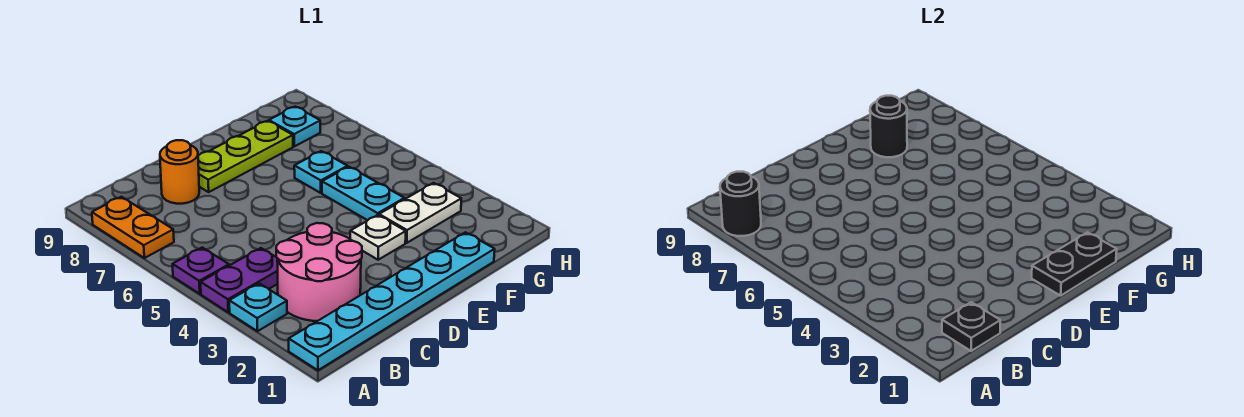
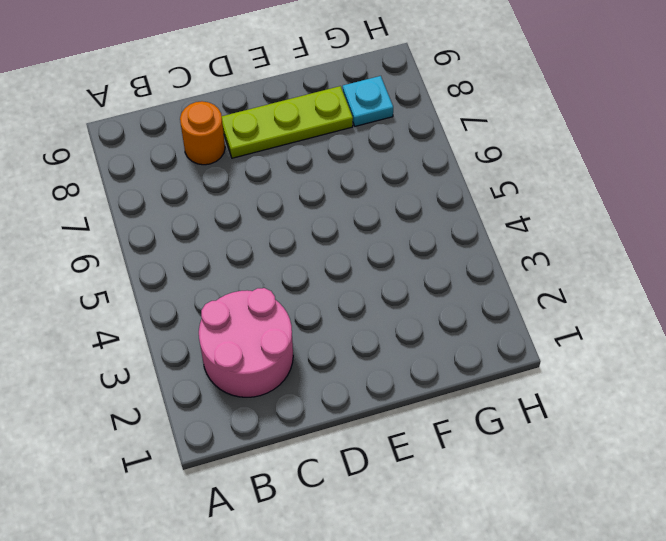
none -> cyan plate A1:F1 level 1
none -> cyan plate A3 level 1
none -> purple plate A4:B4 level 1

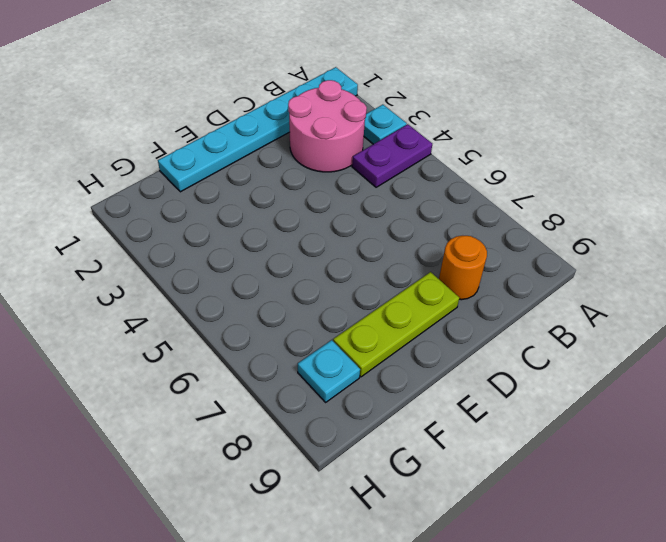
none -> purple plate A5 level 1
none -> orange plate A7:A8 level 1
none -> white plate E3 level 1

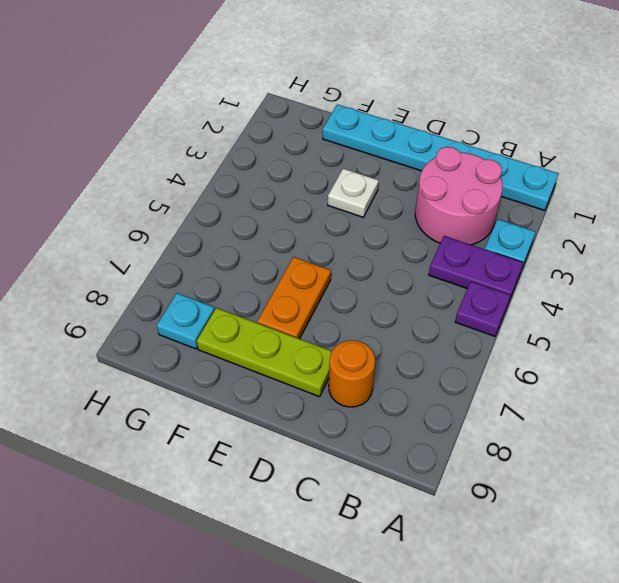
orange plate E6:E7 level 1 -> orange plate A7:A8 level 1
none -> white plate F3:G3 level 1
none -> cyan plate F4:F5 level 1
none -> cyan plate F6 level 1

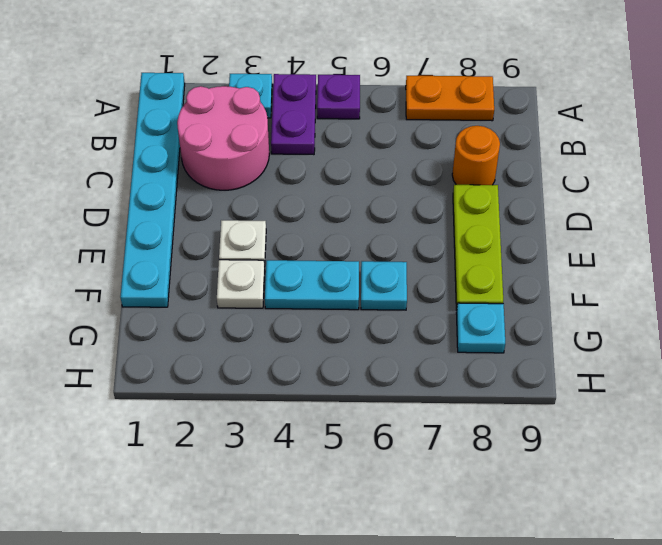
white plate F3 level 1 -> white plate F3:G3 level 1
none -> black round brick A8 level 2
none -> black plate B1 level 2
none -> black plate E1:F1 level 2

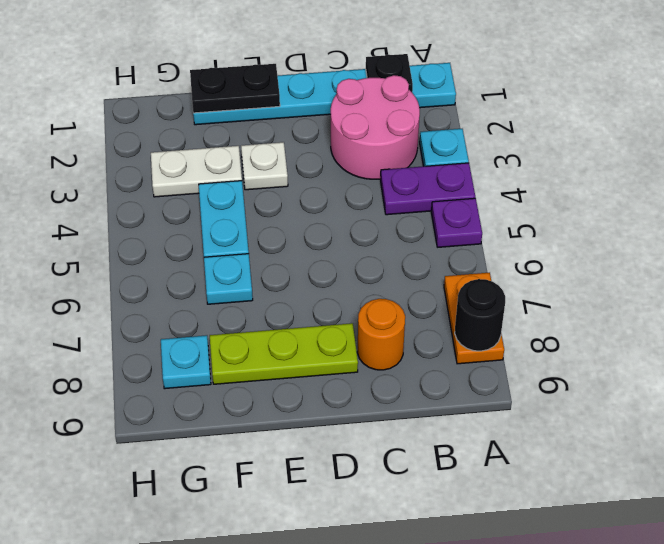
none -> black round brick F8 level 2

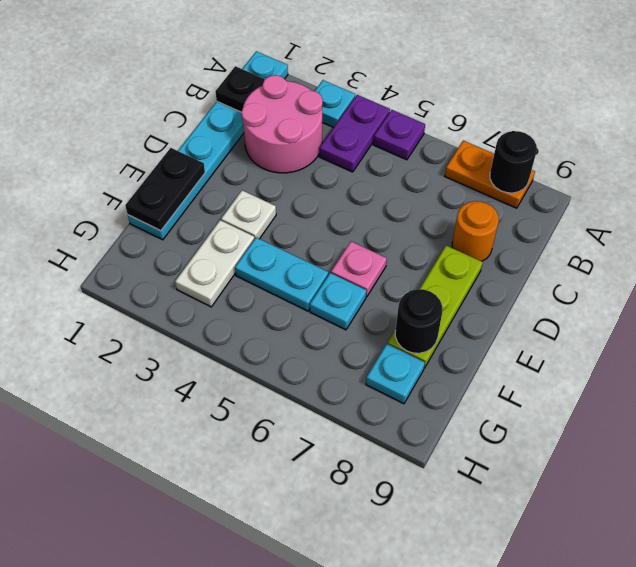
pink plate E6 level 1 -> none

